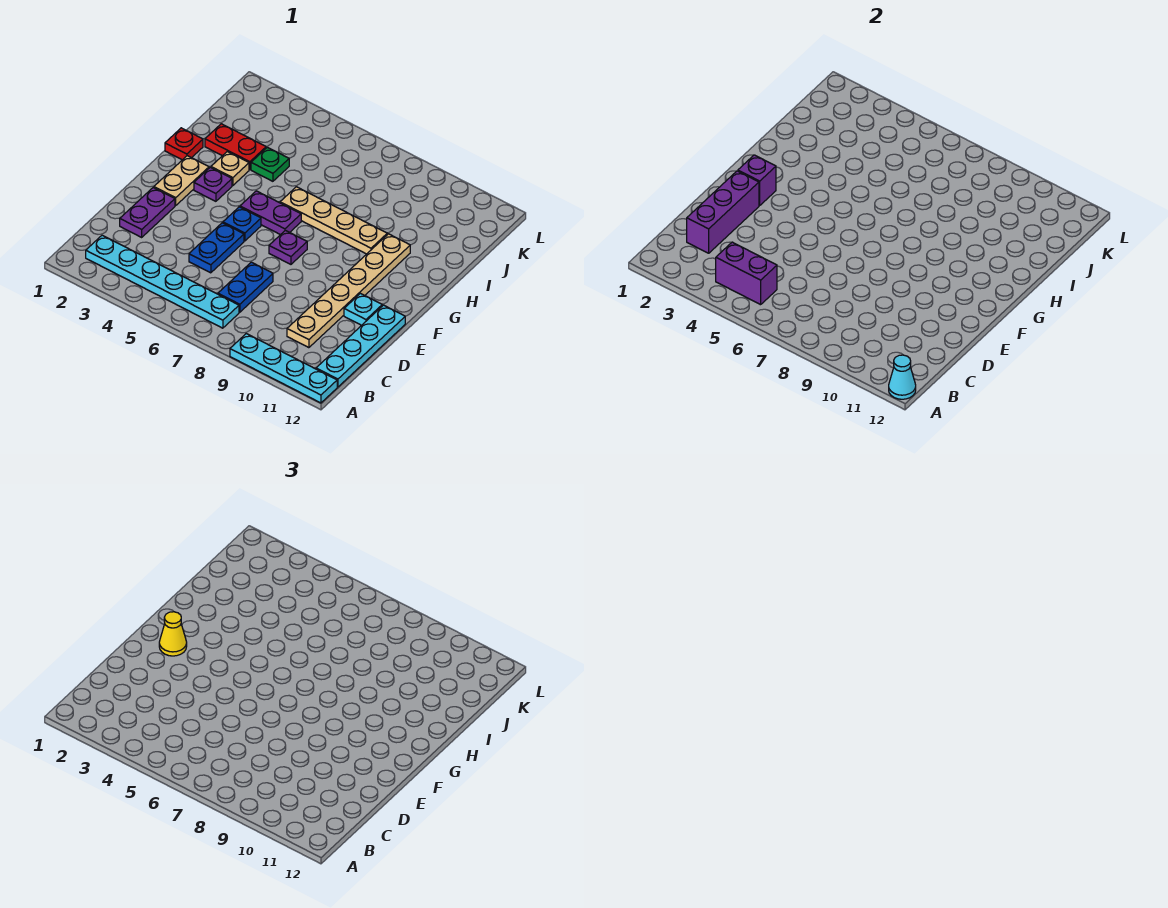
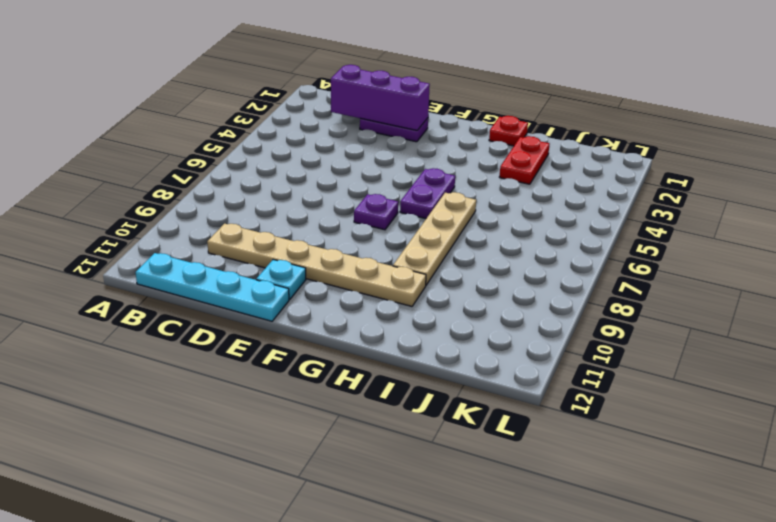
none -> cyan plate A9:A12 level 1
none -> cyan plate B2:B7 level 1
none -> blue plate C7:D7 level 1

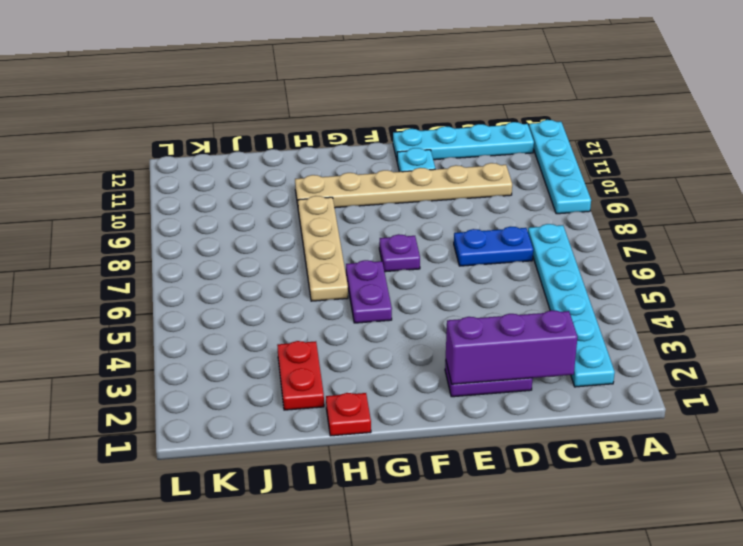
none -> blue plate D5:E5 level 1
none -> tan plate F2:G2 level 1
none -> blue plate F5 level 1

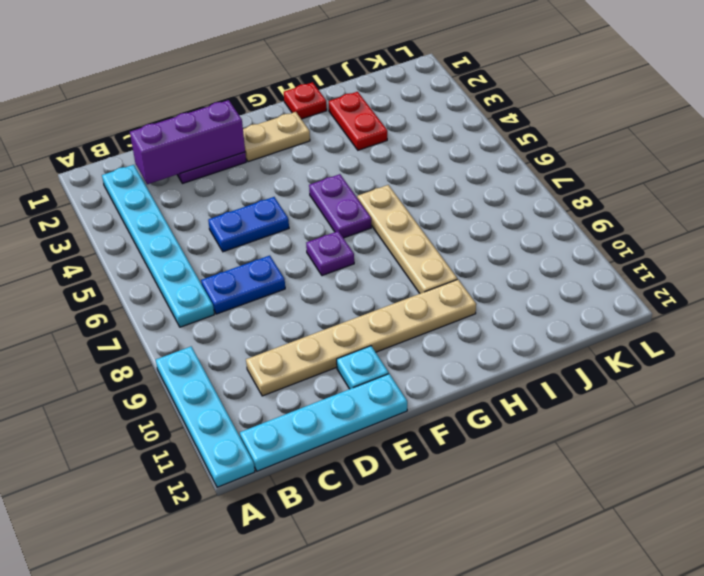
none -> blue plate F5 level 1
none -> purple plate G3 level 1
none -> tan plate H3 level 1

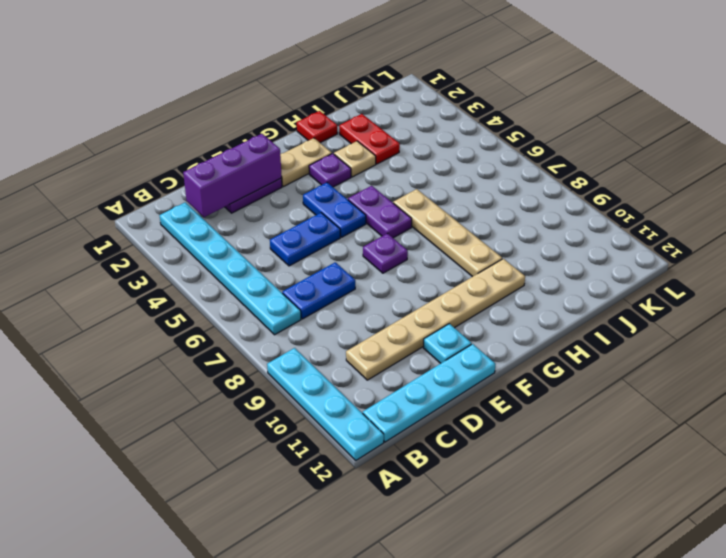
blue plate F4:F5 level 1 -> blue plate F5 level 1
none -> green plate I4 level 1
none -> cyan cone A12 level 2
none -> purple brick B4:B5 level 2

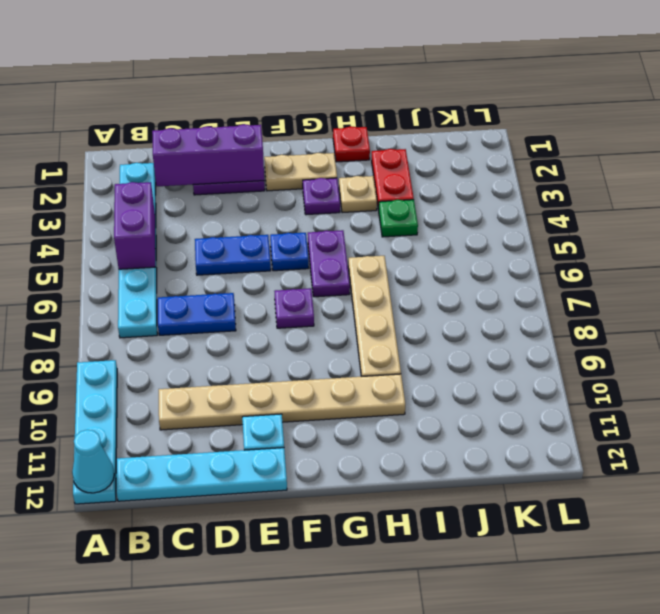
none -> purple brick F2 level 2
none -> yellow cone F2 level 3

